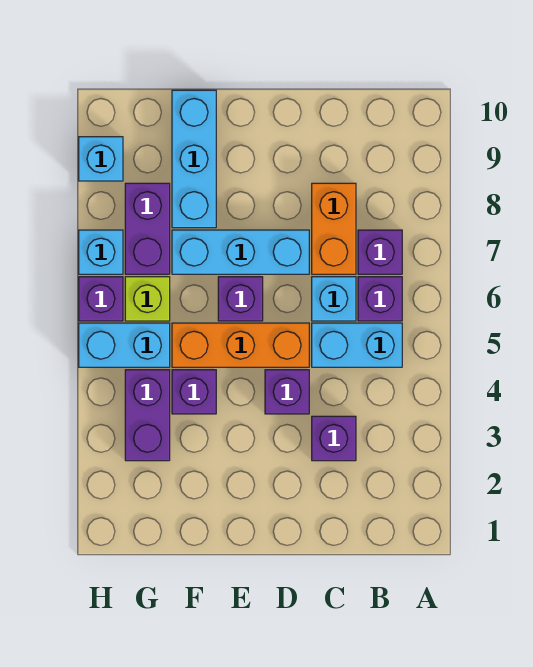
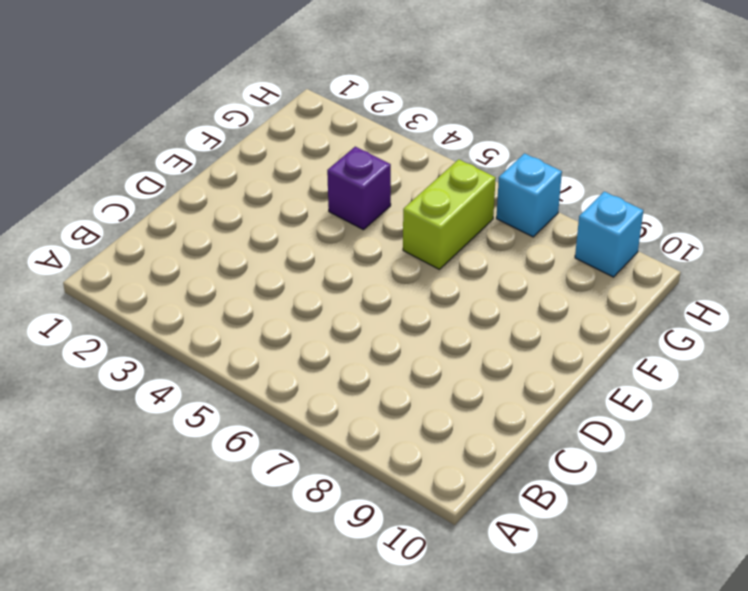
lime brick F6:G6 level 1 -> lime brick G6 level 1
none -> cyan brick B5:C5 level 1
none -> purple brick B6 level 1
none -> purple brick B7 level 1

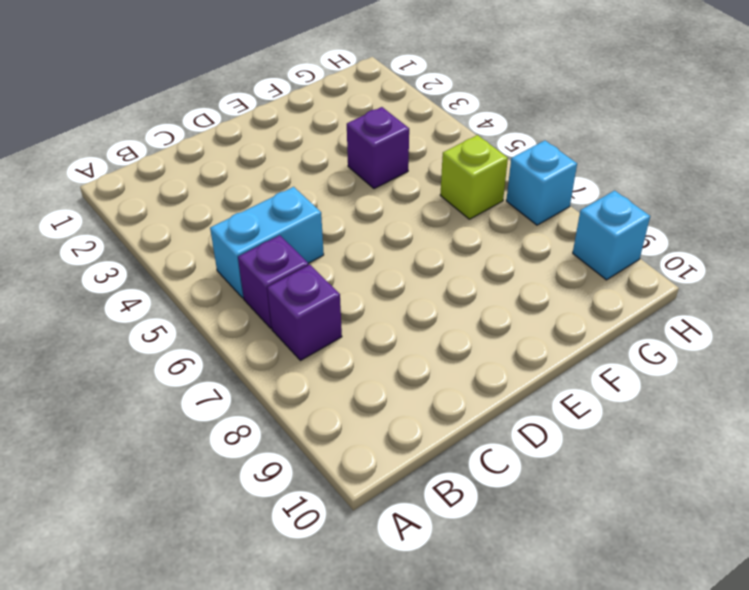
none -> purple brick C3 level 1
none -> cyan brick C6 level 1
none -> orange brick C7:C8 level 1

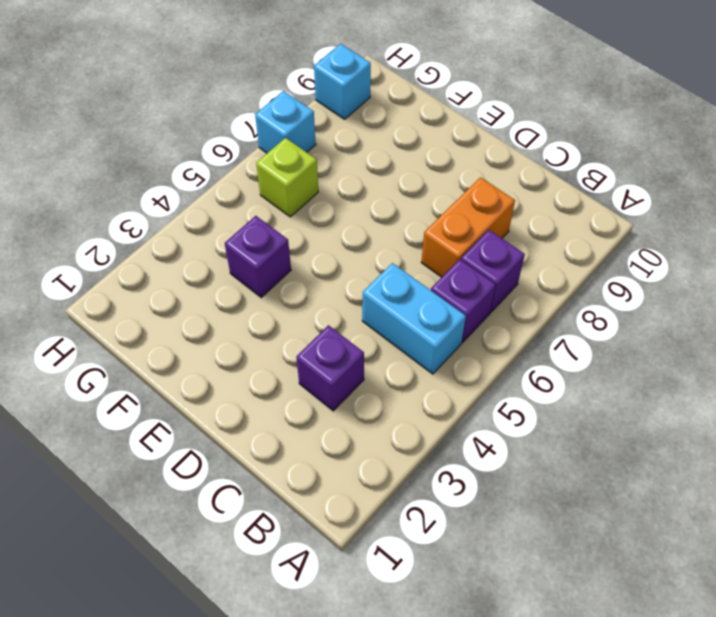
none -> cyan brick C6 level 1
none -> purple brick D4 level 1
none -> orange brick D5:F5 level 1

